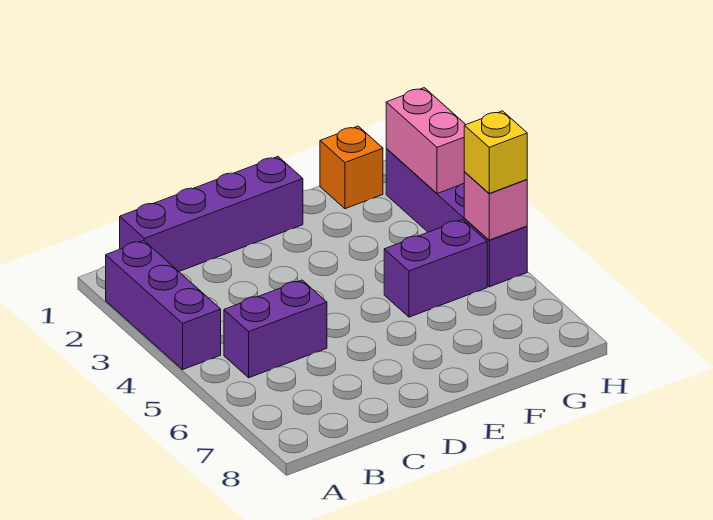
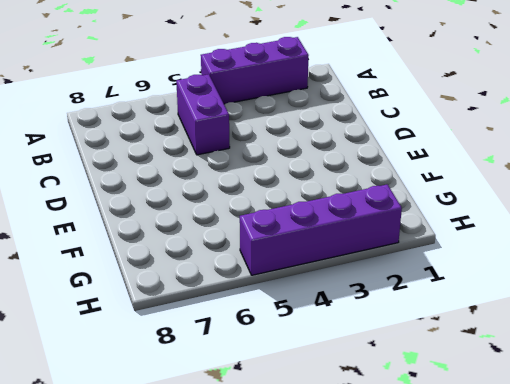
none -> purple brick B1:E1 level 1
none -> purple brick F5:G5 level 1

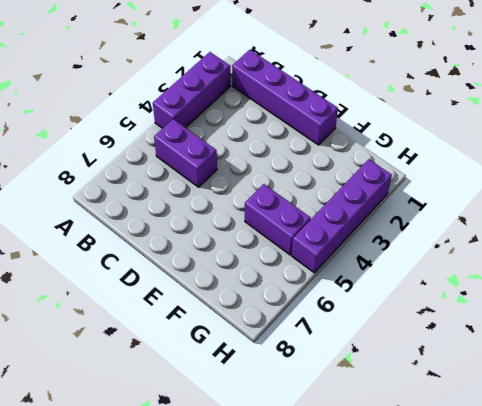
none -> orange brick G1 level 1
none -> pink brick H2:H3 level 2

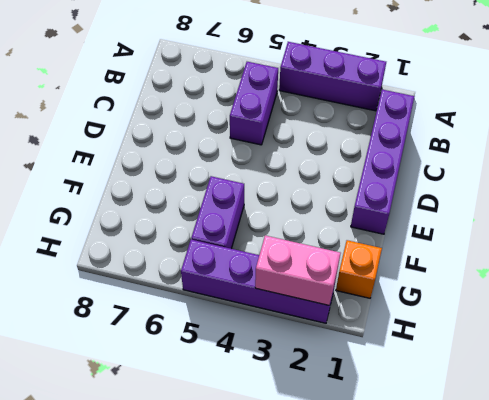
none -> pink brick H5 level 2
none -> yellow brick H5 level 3

